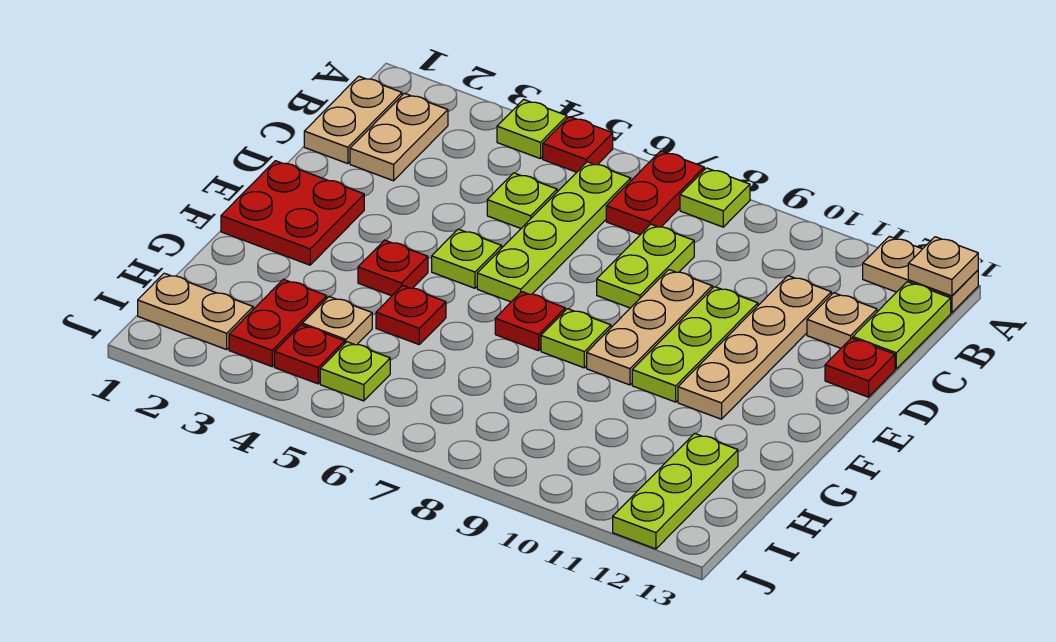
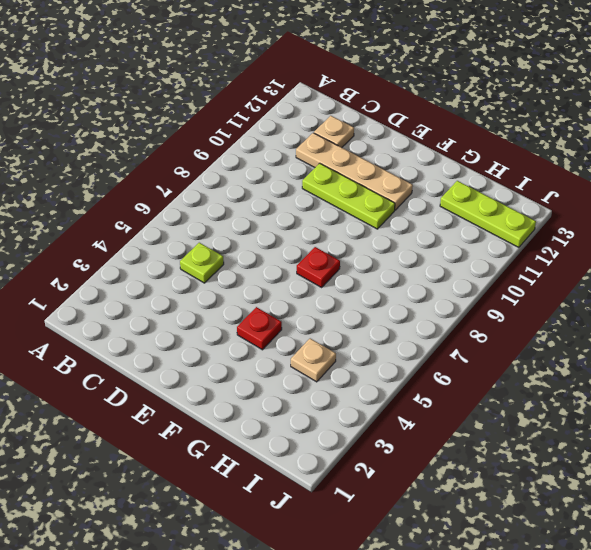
none -> lime plate A4 level 1
none -> red plate A5 level 1
none -> red plate A7:B7 level 1

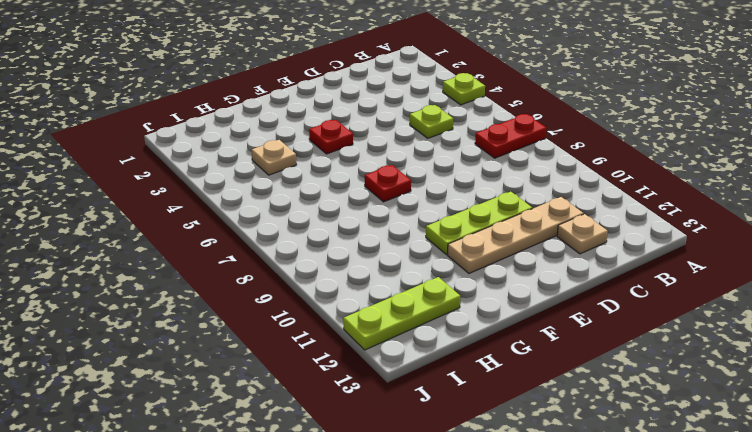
none -> red plate A5 level 1
none -> lime plate A8 level 1
none -> tan plate A12:A13 level 1

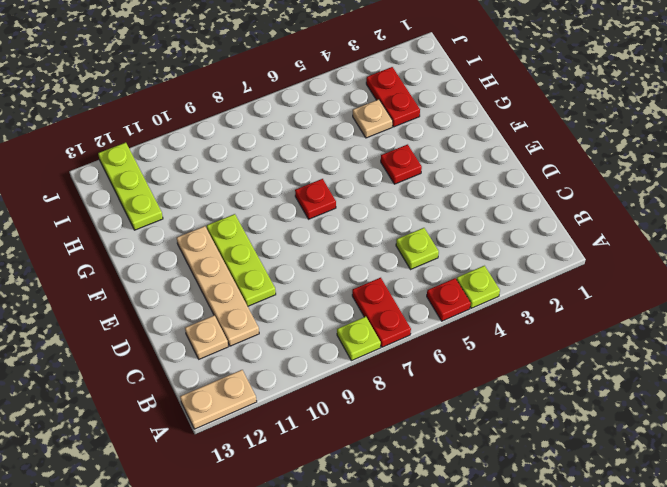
none -> tan plate B1:C1 level 1
none -> tan plate B2:C2 level 1
none -> lime plate B6:E6 level 1

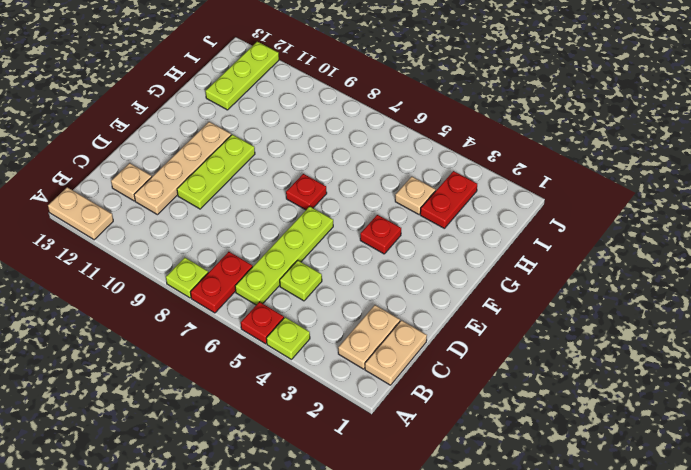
none -> lime plate B13:C13 level 1
none -> lime plate C8:D8 level 1
none -> tan plate D9:F9 level 1

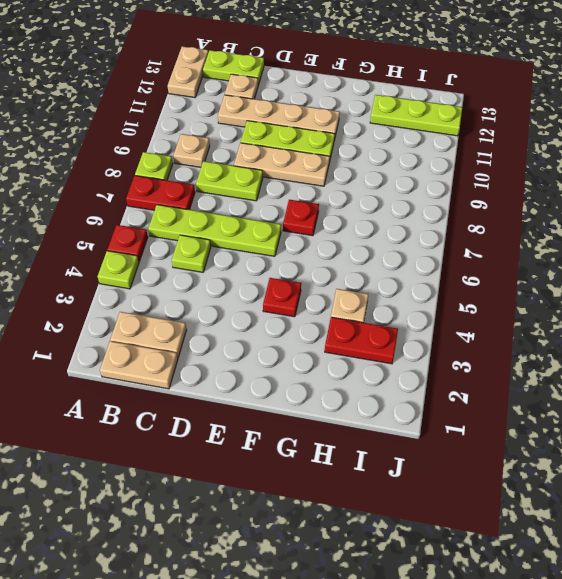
tan plate B9 level 1 -> tan plate A13 level 2
none -> red plate D13 level 1
none -> red plate E1:F2 level 1
none -> lime plate E5 level 1

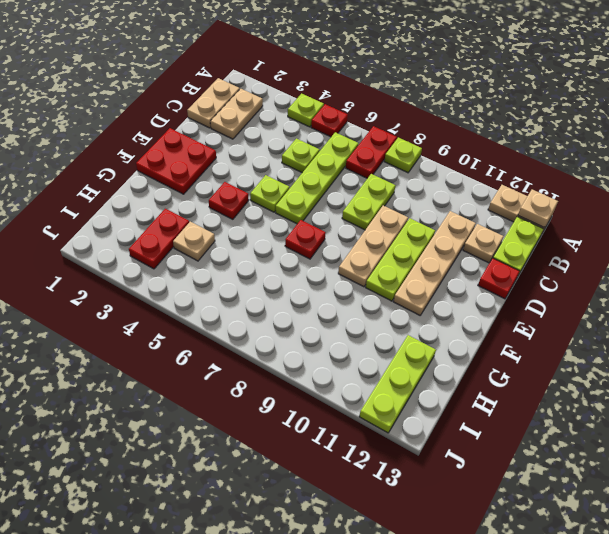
none -> lime plate F8 level 1
none -> red plate G5 level 1
none -> tan plate I1:I2 level 1

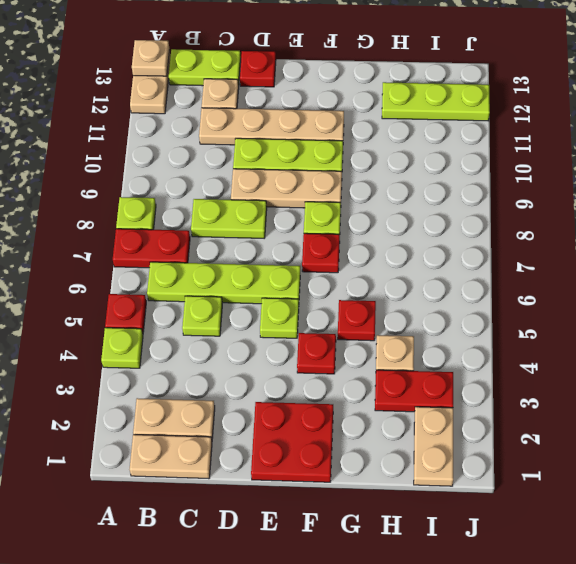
none -> red plate I4 level 1
none -> lime plate I5 level 1

